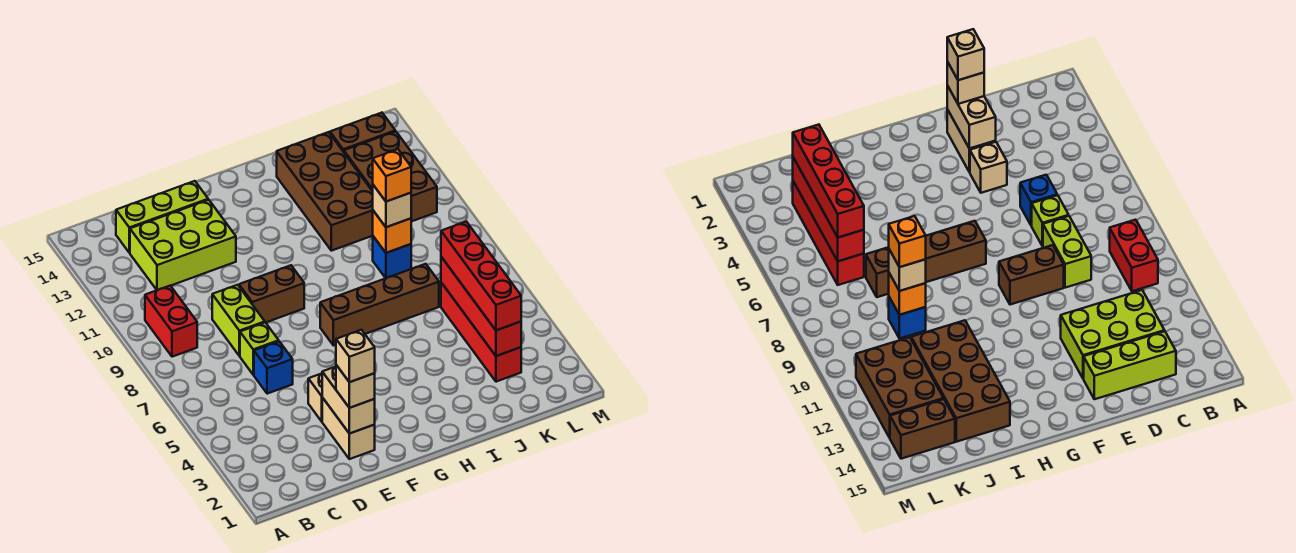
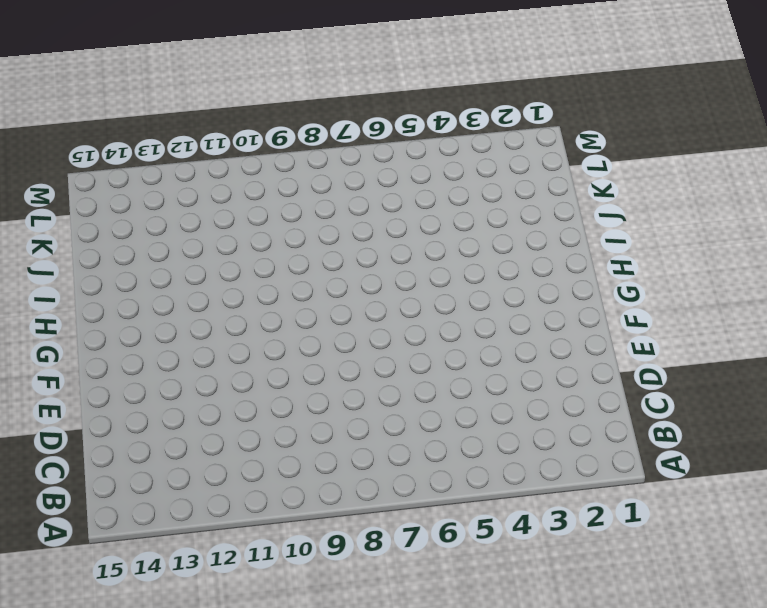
none -> red brick B9:B10 level 1
none -> lime brick C12:E13 level 1
none -> lime brick C14:E14 level 1

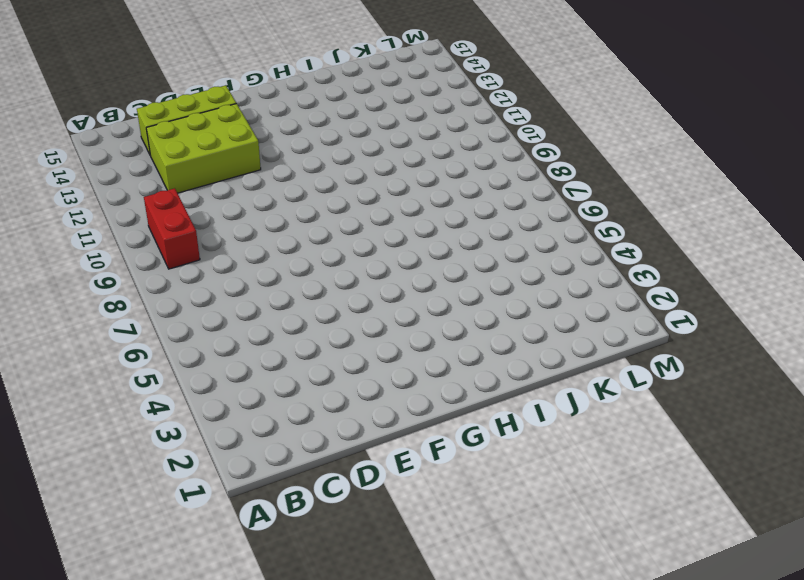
none -> blue brick D6 level 1
none -> lime brick D7 level 1
none -> lime brick D8:D9 level 1

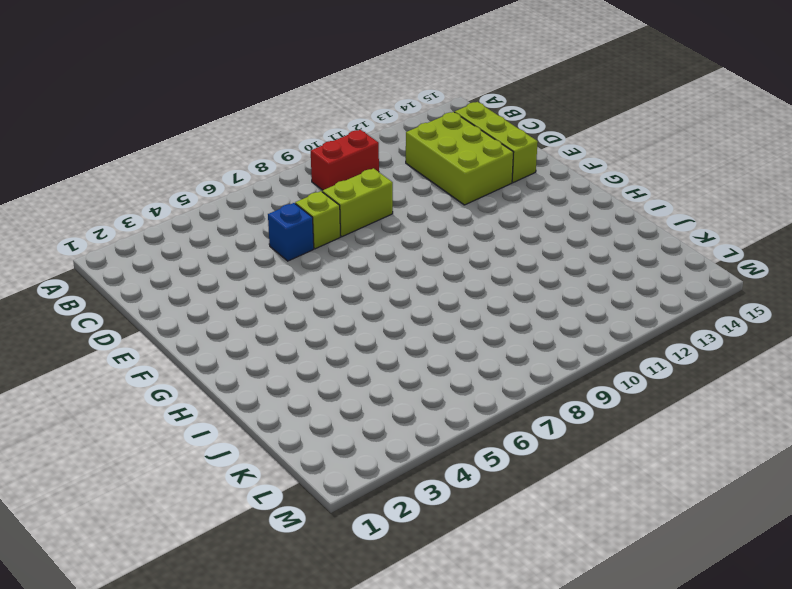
none -> tan brick E2:E3 level 1
none -> tan brick E4 level 1
none -> brown brick E9:F9 level 1

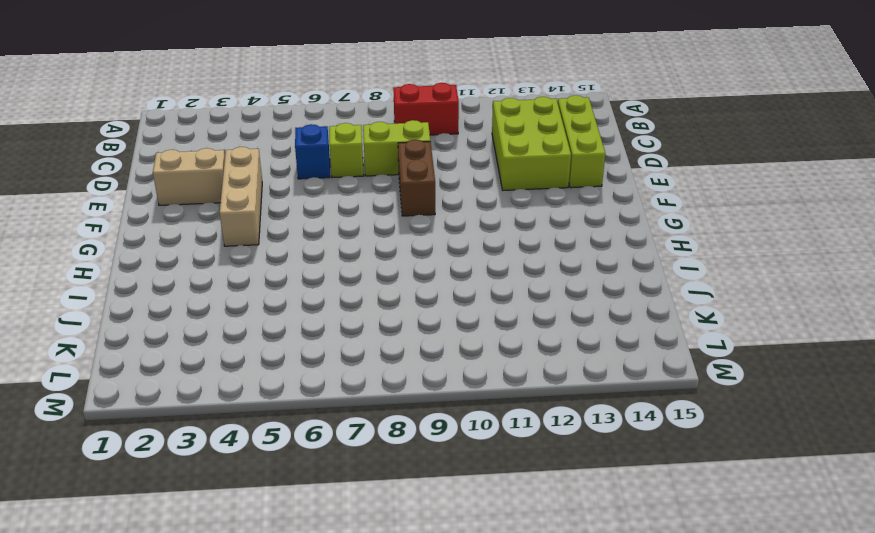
tan brick E4:G4 level 1 -> tan brick E4 level 1
none -> brown brick G7:J7 level 1
none -> brown brick I11:J14 level 1
none -> blue brick J9 level 1

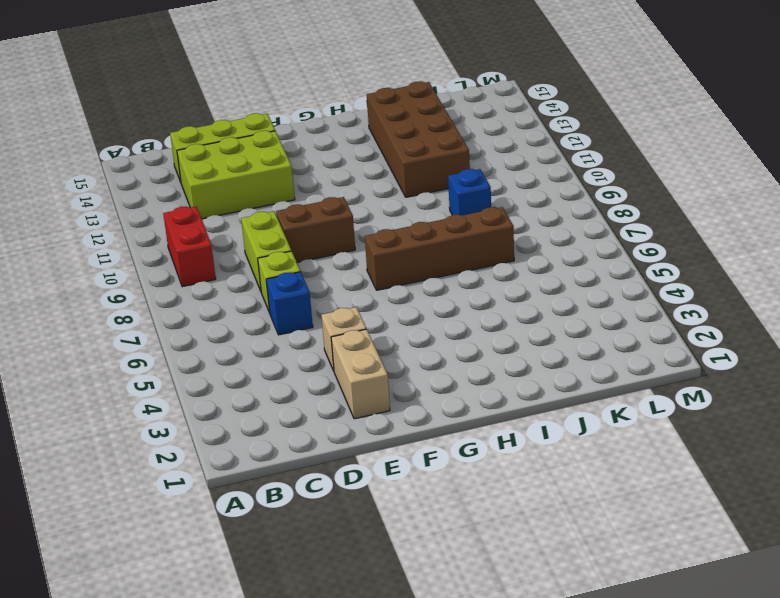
none -> red brick K3:K6 level 1
none -> brown brick K11:L13 level 1
none -> brown brick K14:L14 level 1

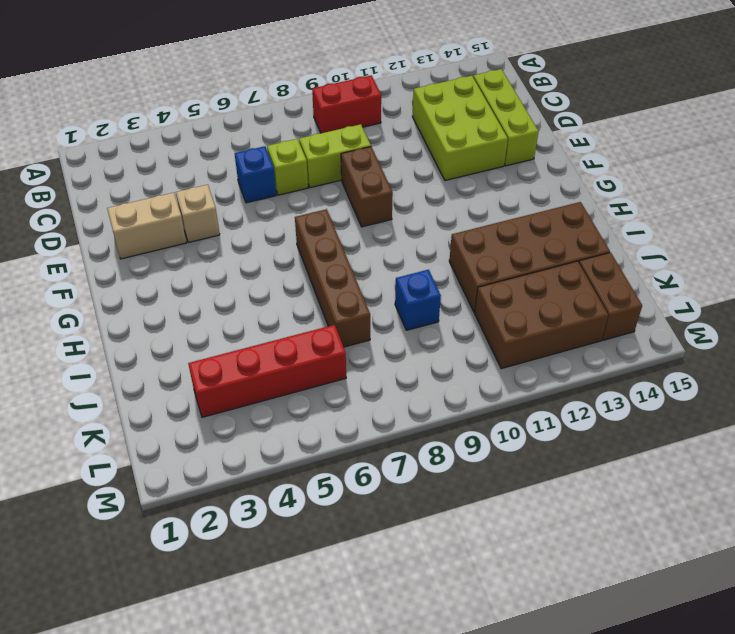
none -> tan brick E2:E3 level 2
none -> orange brick J9 level 2
none -> red brick K3:K6 level 2

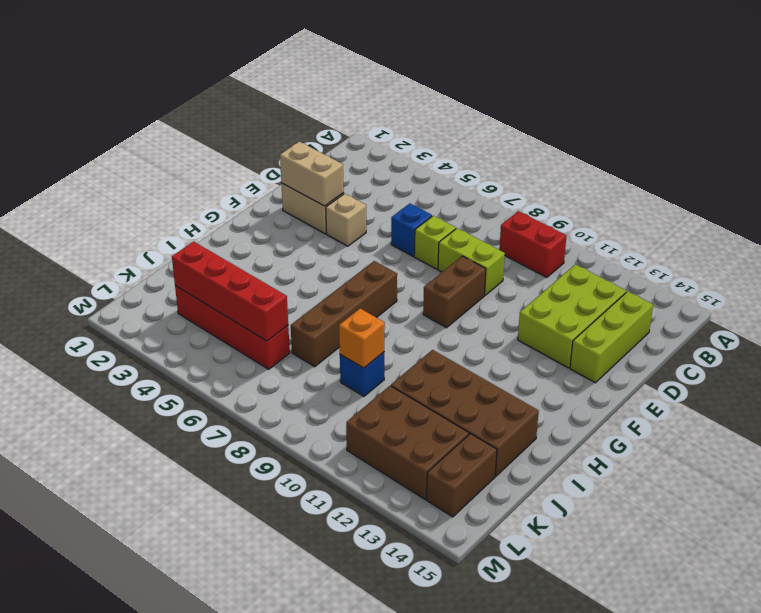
none -> tan brick E2 level 3
none -> tan brick J9 level 3
none -> red brick K3:K6 level 3

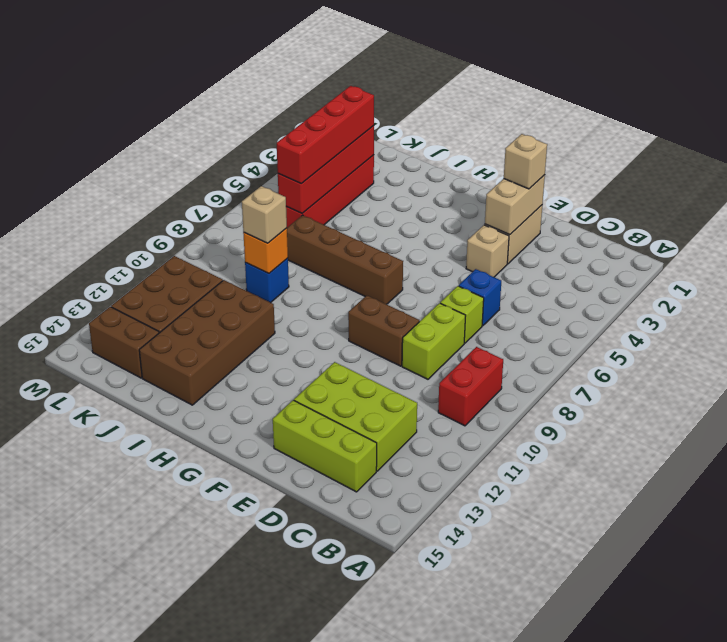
none -> tan brick E2 level 4
none -> orange brick J9 level 4

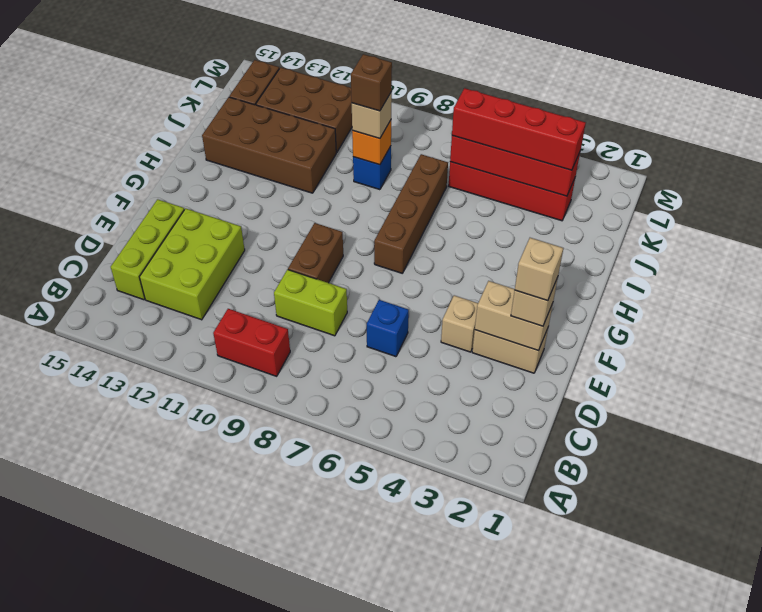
brown brick J9 level 4 -> orange brick J9 level 4
none -> lime brick D7 level 1

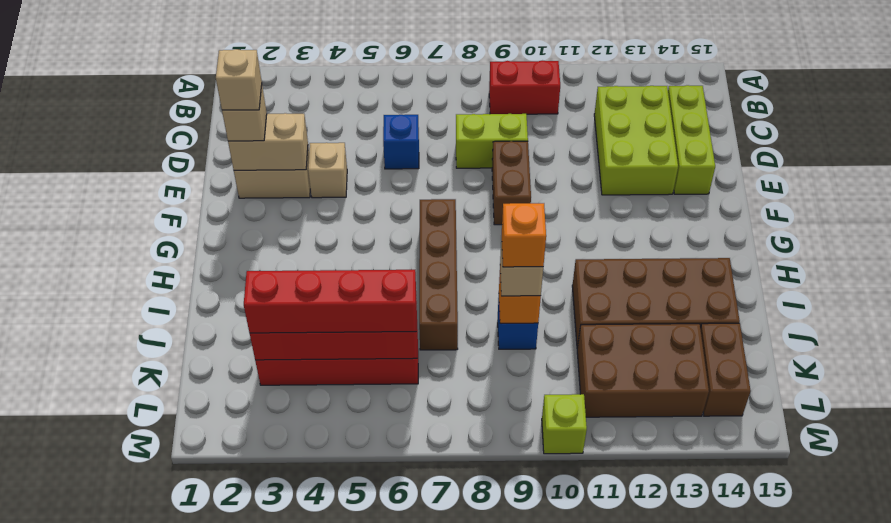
lime brick M10 level 1 -> lime brick D7 level 1

